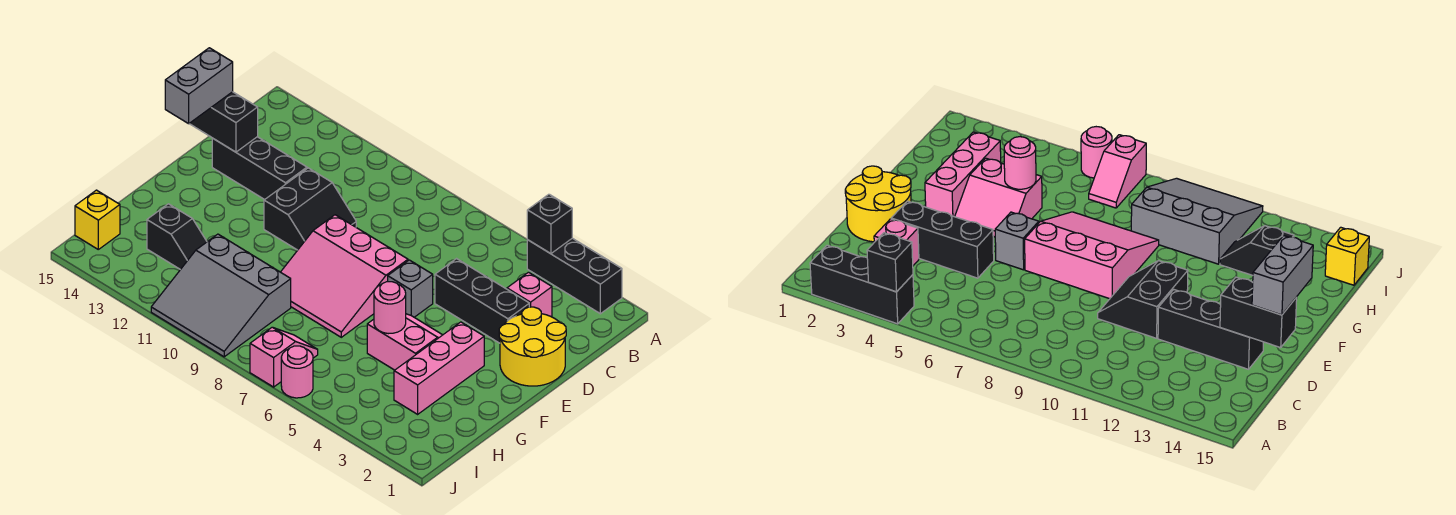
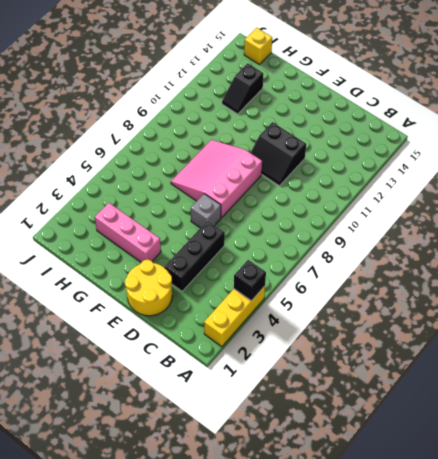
yellow brick A2:A4 level 1 -> black brick A2:A4 level 1
none -> pink brick C3 level 1
none -> black brick D12:D14 level 1
none -> pink slope F4:G5 level 1 top G

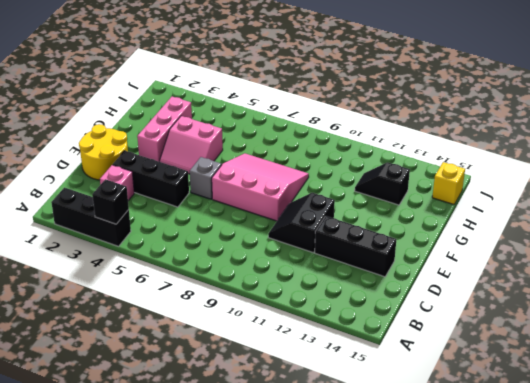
none -> grey slope H9:J11 level 1 top H
none -> pink slope I7:J7 level 1 top J
none -> pink round brick J6 level 1

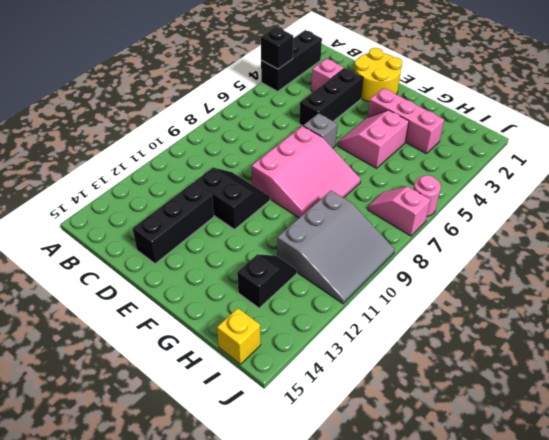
none -> black brick D14:D15 level 2
none -> pink round brick G5 level 2
none -> grey brick D15:E15 level 3

